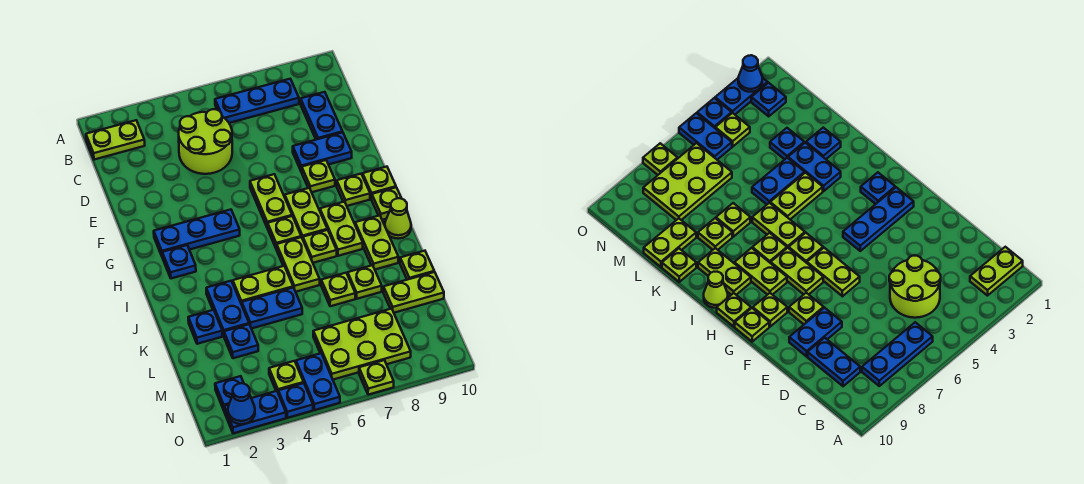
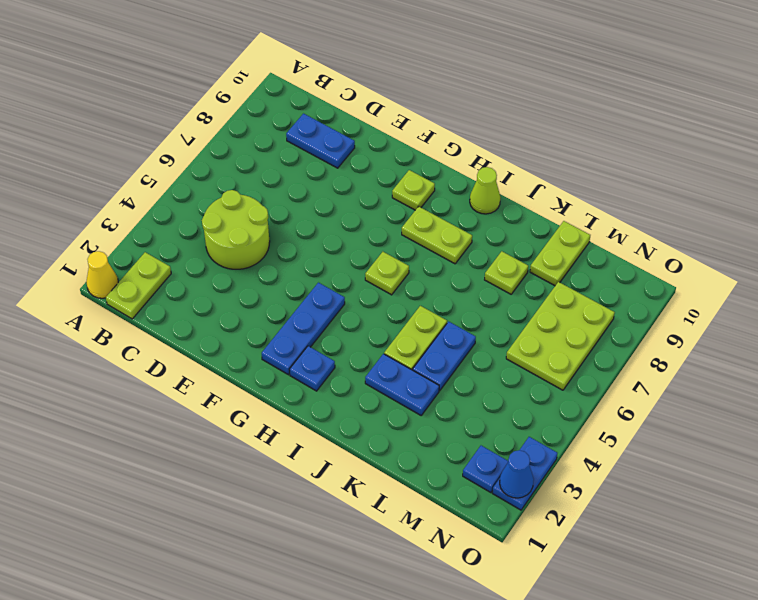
yellow cone A1 level 1 -> none
none -> blue plate B6:B8 level 1
none -> blue plate E8:E9 level 1
none -> lime plate F6:G6 level 1
none -> lime plate F8 level 1

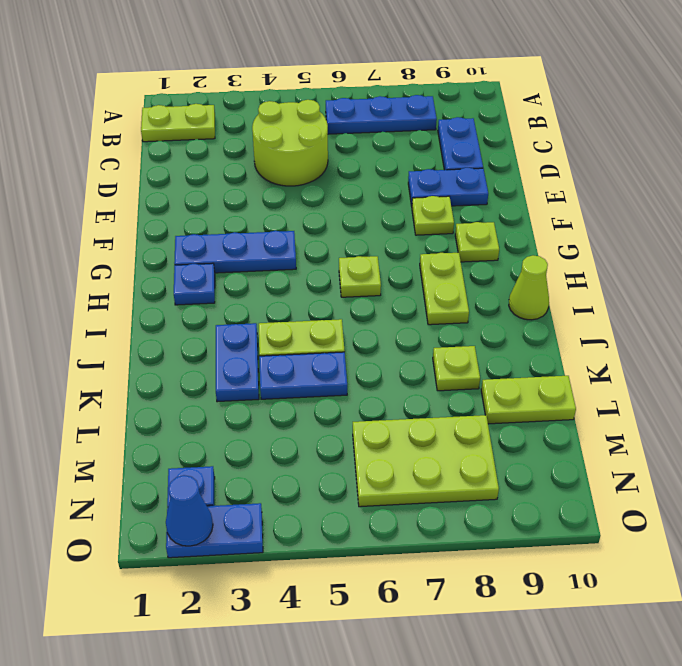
none -> lime plate F6:G6 level 1
none -> lime plate G7:H7 level 1
none -> lime plate G10 level 1
none -> lime plate H10 level 1

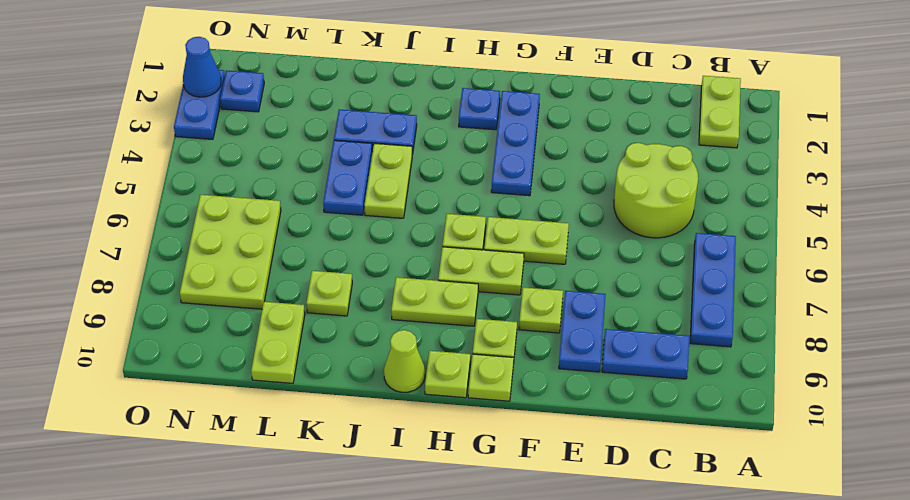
none -> lime plate I6:J6 level 1
none -> lime plate I7 level 1
none -> lime plate I9:J9 level 1
none -> blue plate K2 level 1

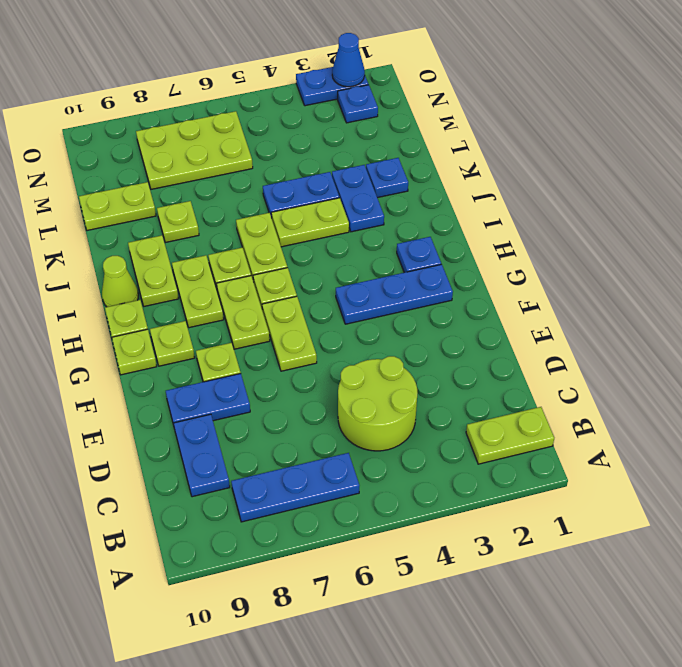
none -> lime plate K7 level 1
none -> lime plate K10 level 1
none -> blue plate L3 level 1
none -> lime plate N4 level 1

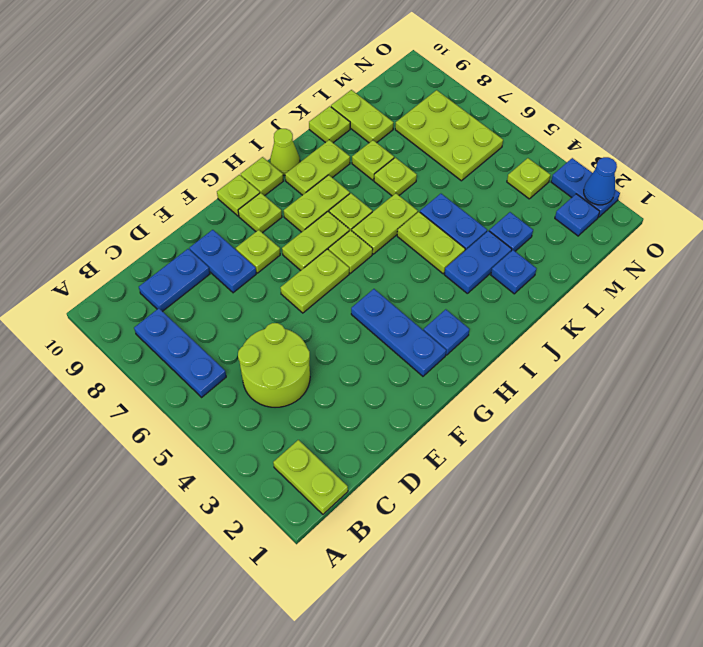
none -> blue plate N5:O5 level 1
none -> blue plate O4 level 1
none -> lime plate O7 level 1

